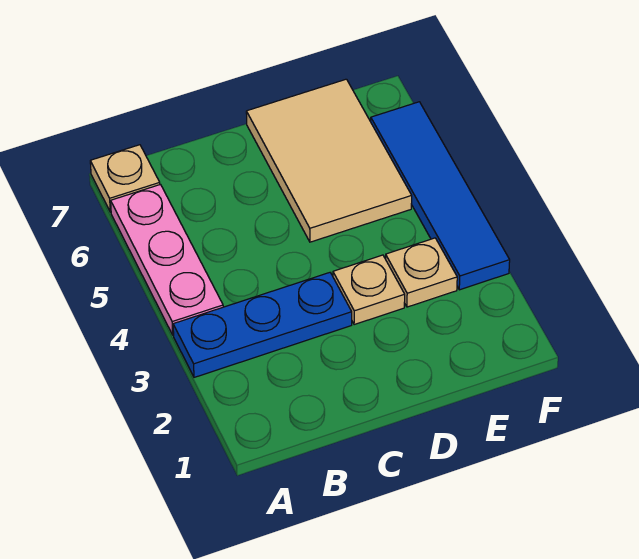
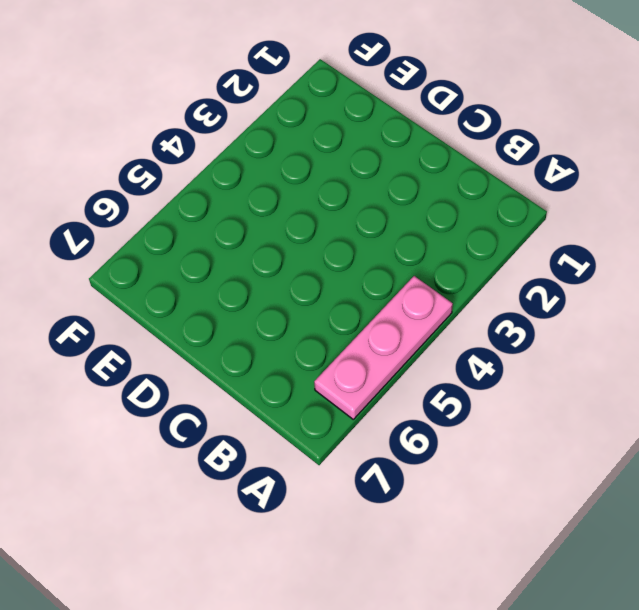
none -> blue plate A3:C3 level 1
none -> tan plate A7 level 1

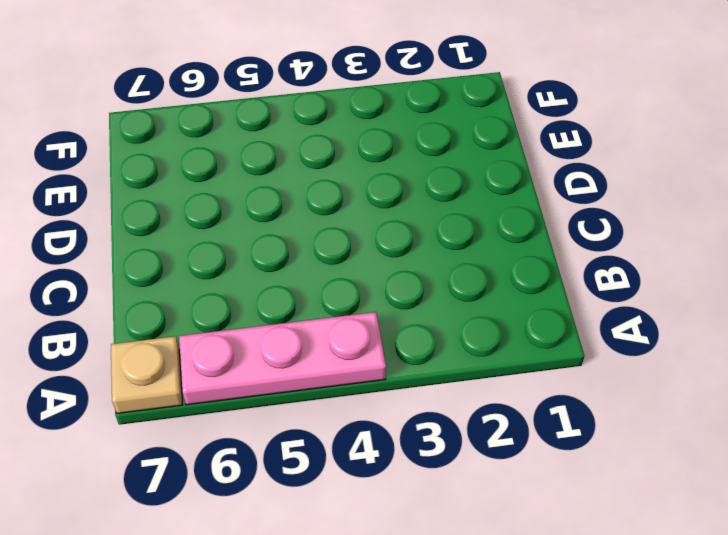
none -> blue plate A3:C3 level 1
none -> tan plate D3 level 1

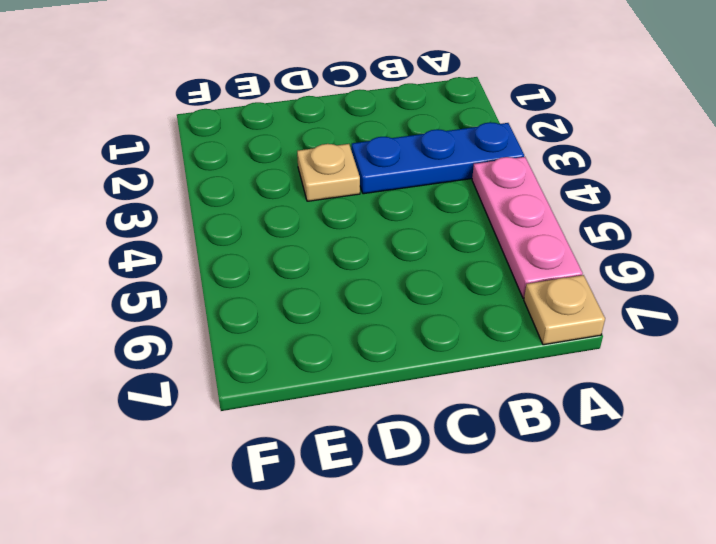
none -> tan tile D5:E7 level 1
none -> tan plate E3 level 1

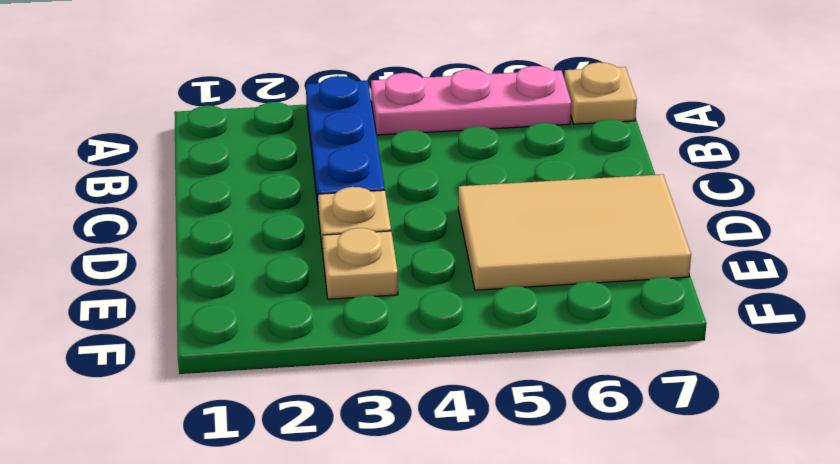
none -> blue tile F3:F6 level 1

